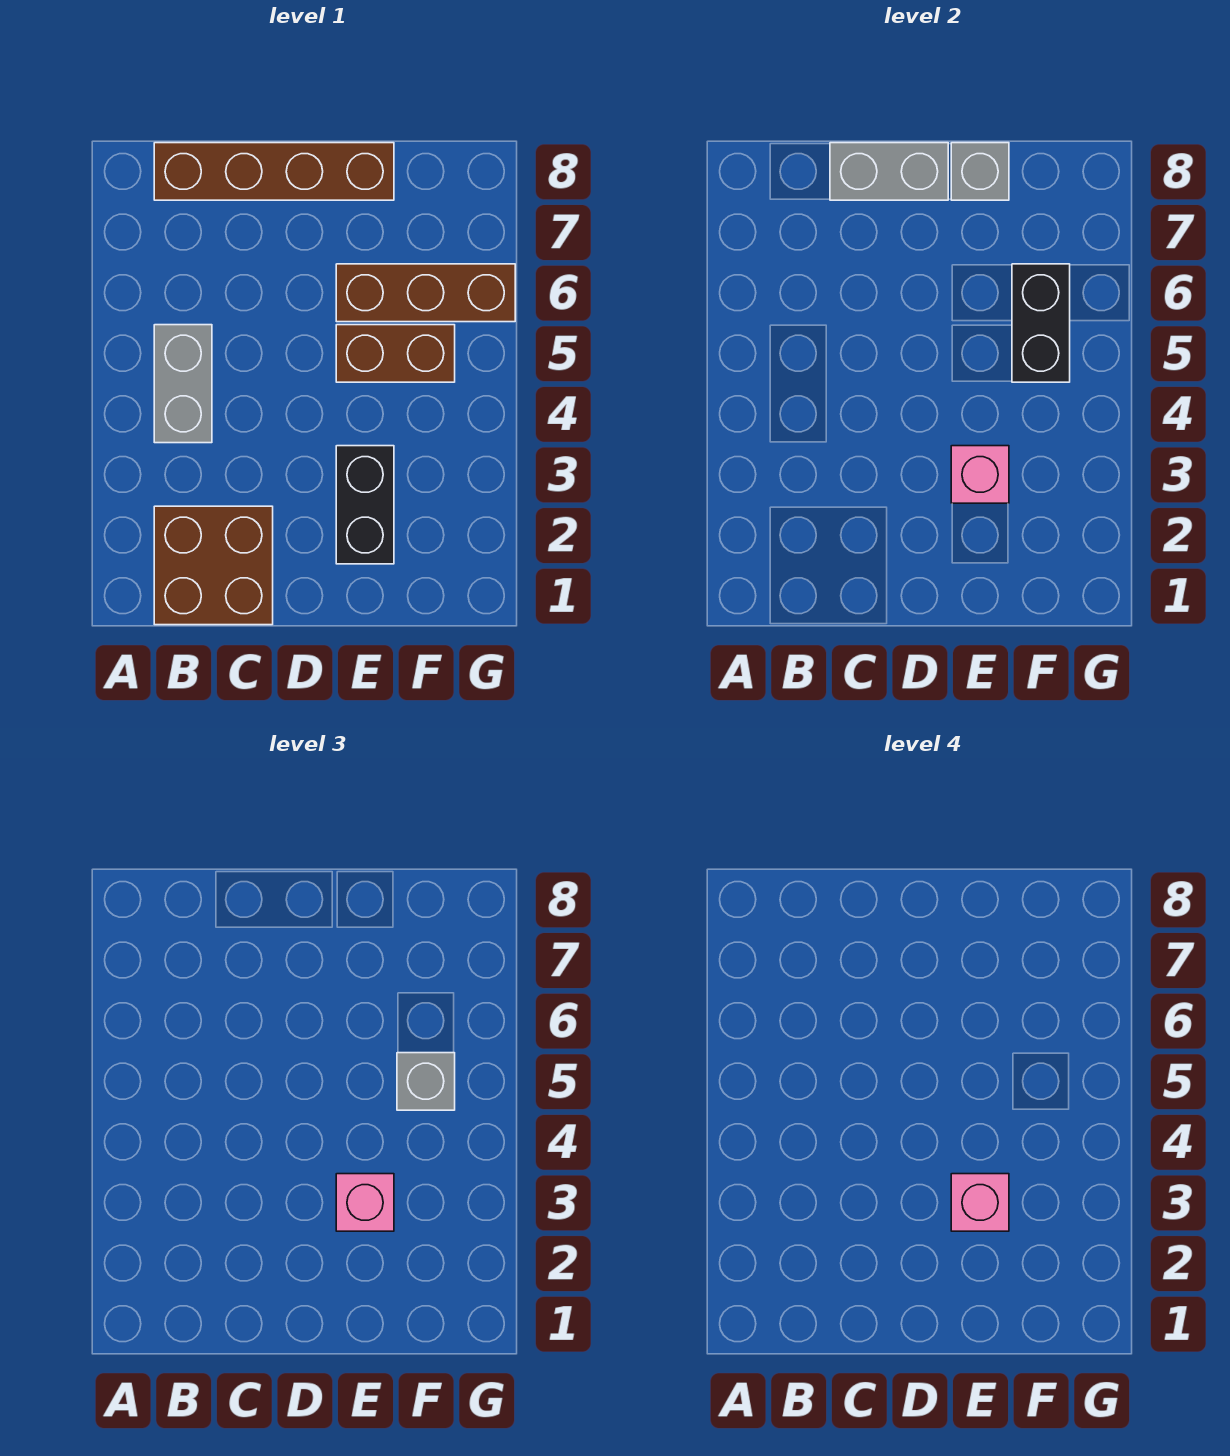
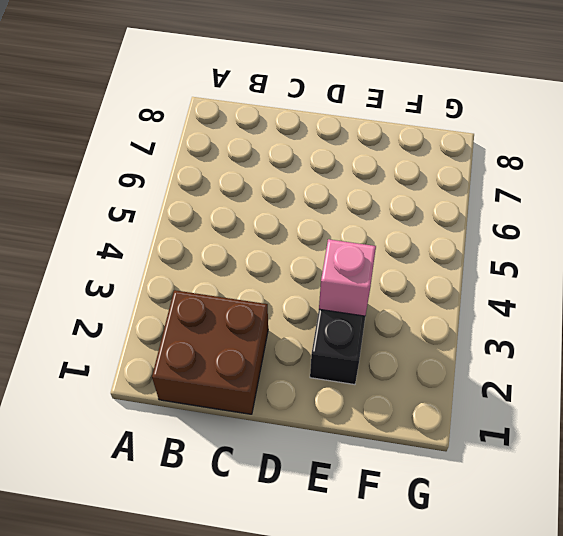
none -> grey brick B4:B5 level 1
none -> brown brick B8:E8 level 1
none -> brown brick E5:F5 level 1

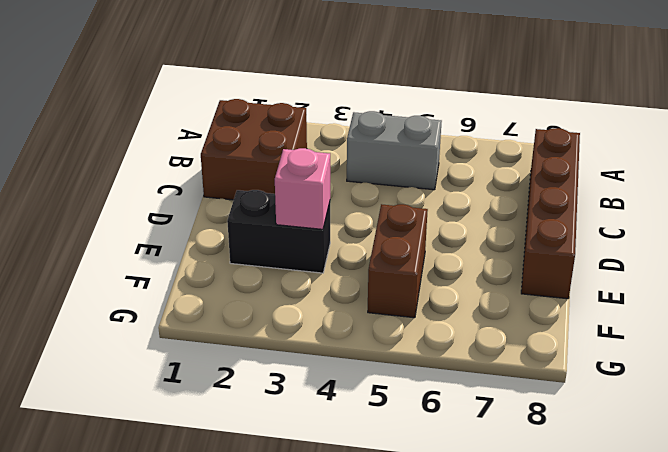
none -> brown brick E6:G6 level 1
none -> grey brick C8:D8 level 2
none -> grey brick E8 level 2

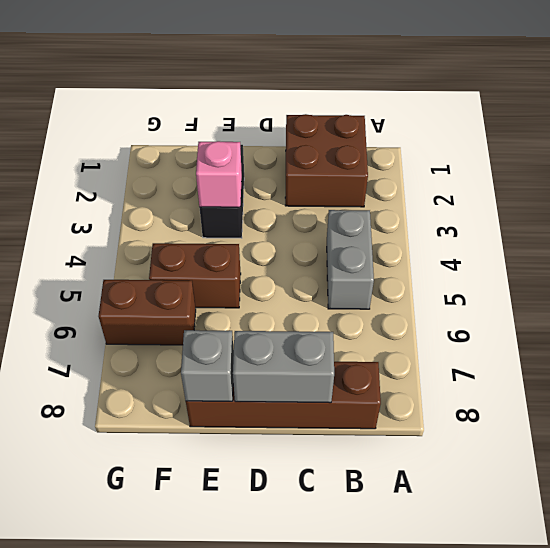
brown brick F6:G6 level 1 -> brown brick E6:G6 level 1
none -> black brick F5:F6 level 2
none -> pink brick E3 level 3
none -> grey brick F5 level 3

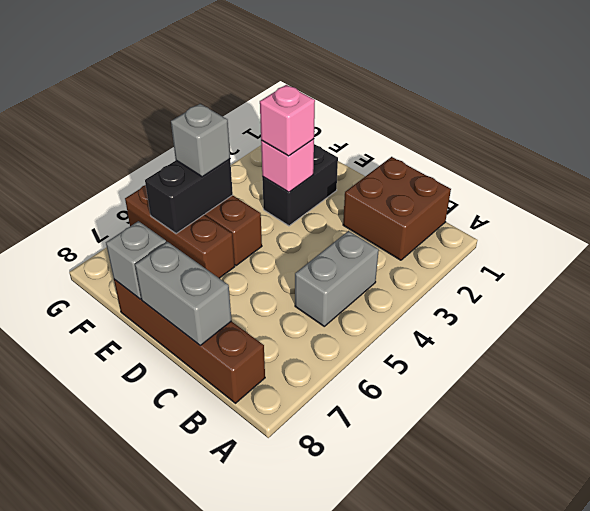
none -> pink brick E3 level 4

